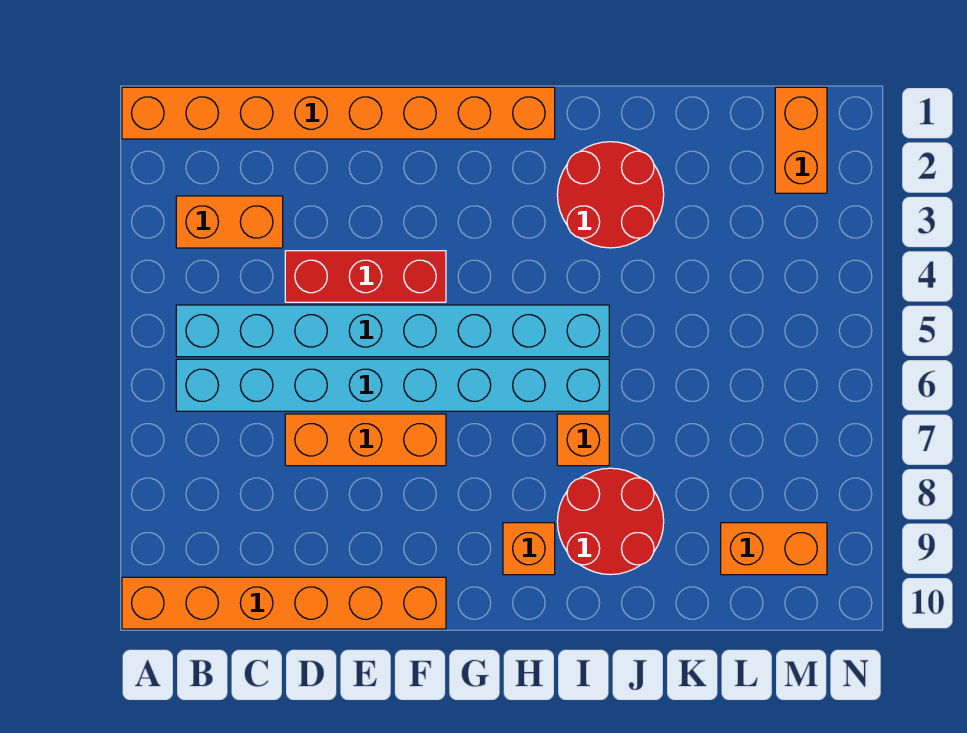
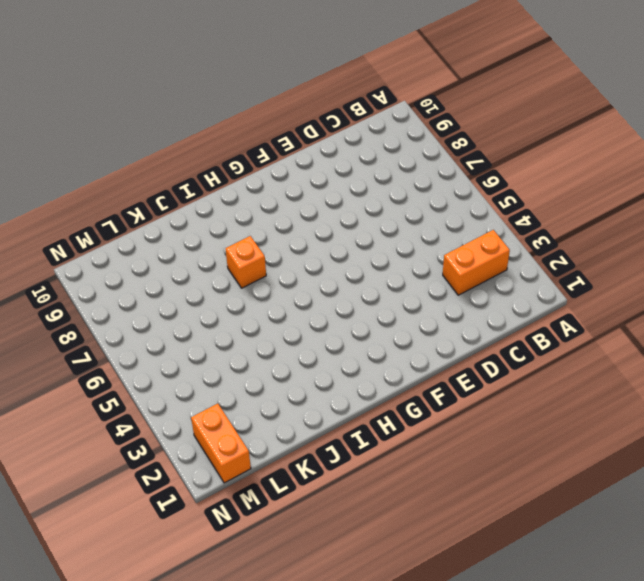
none -> orange brick A1:H1 level 1
none -> orange brick A10:F10 level 1
none -> cyan brick B5:I5 level 1

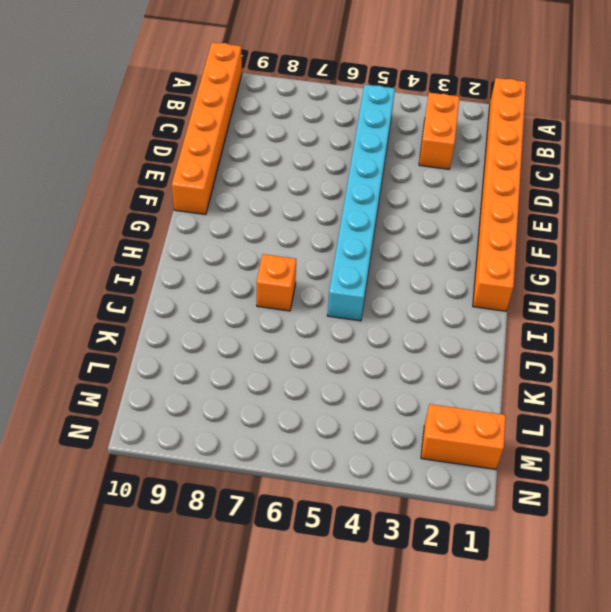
none -> cyan brick B6:I6 level 1
none -> red brick D4:F4 level 1
none -> orange brick D7:F7 level 1

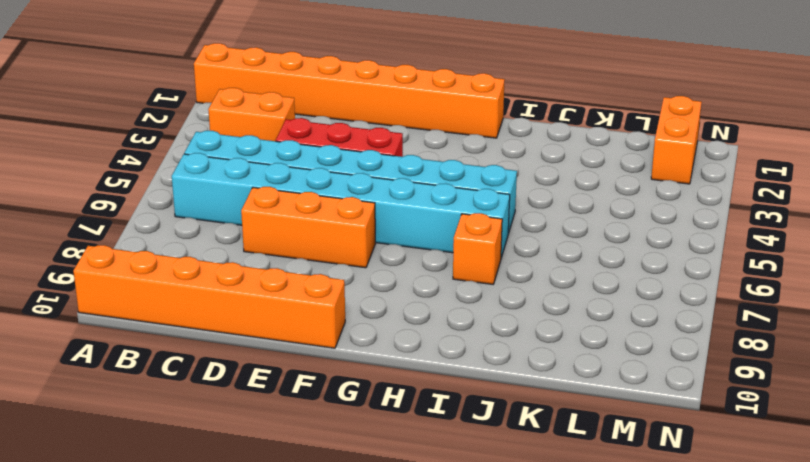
none -> orange brick H9 level 1
none -> red round brick I2:J3 level 1
none -> red round brick I8:J9 level 1

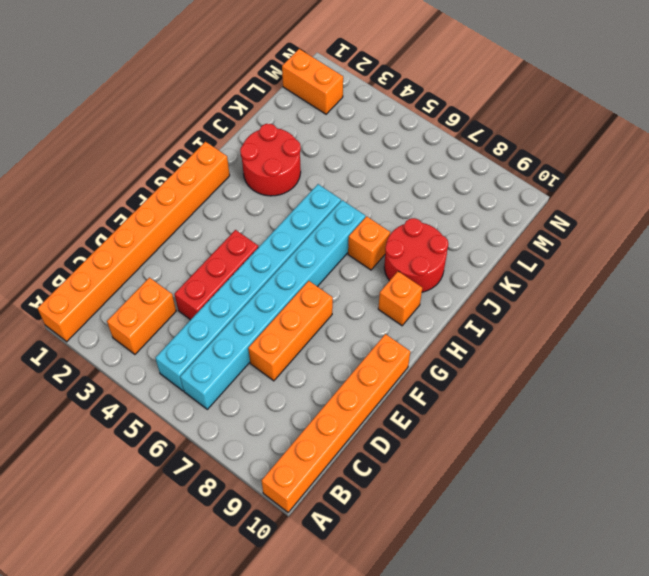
none -> orange brick L9:M9 level 1

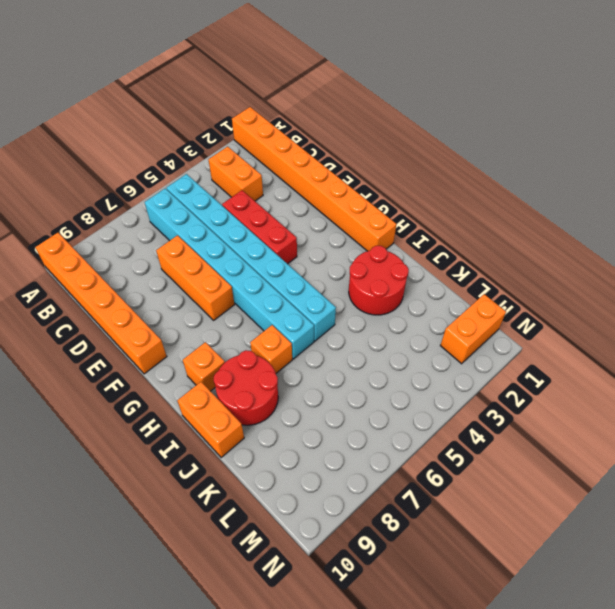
orange brick I10:J10 level 1 -> orange brick L9:M9 level 1

